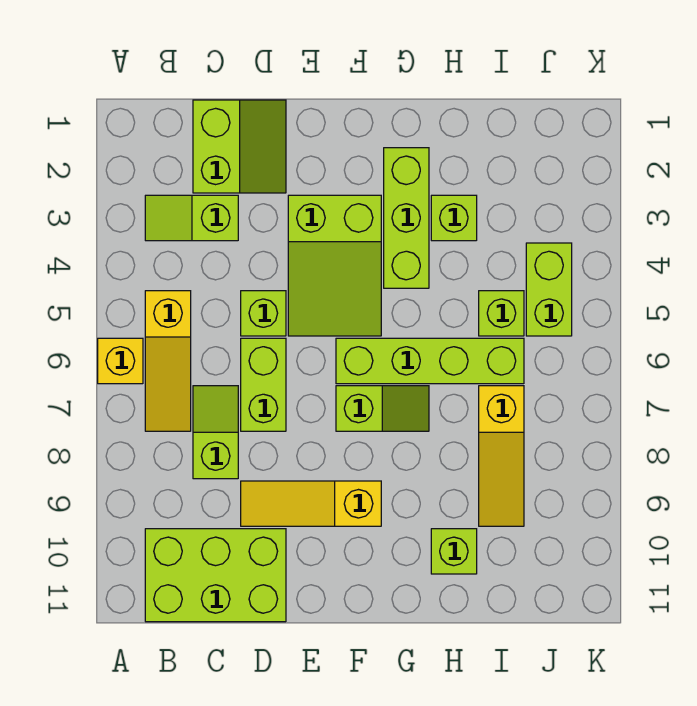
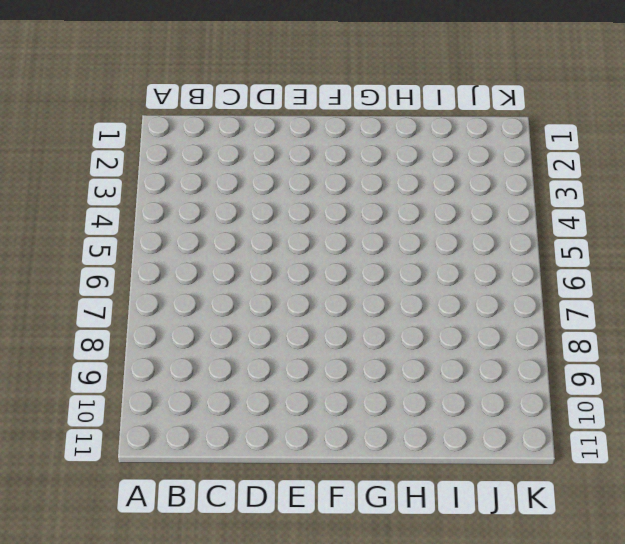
none -> yellow brick A6 level 1
none -> lime slope B3:C3 level 1 top C
none -> yellow slope B5:B7 level 1 top 5

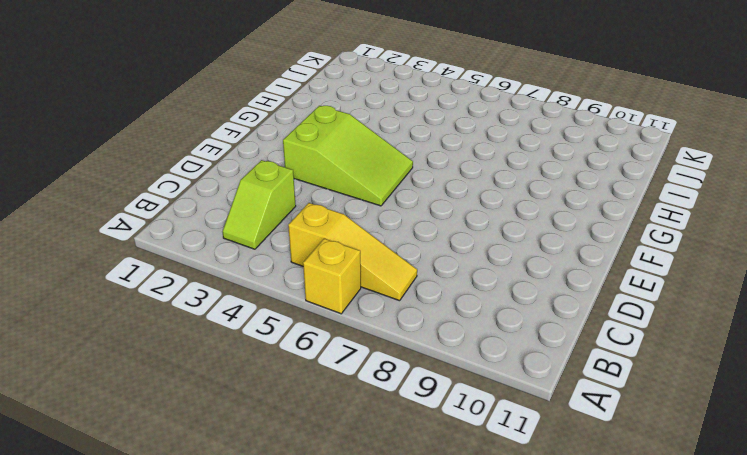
none -> lime brick B10:D11 level 1
none -> lime slope C1:D2 level 1 top C
none -> lime slope C7:C8 level 1 top 8

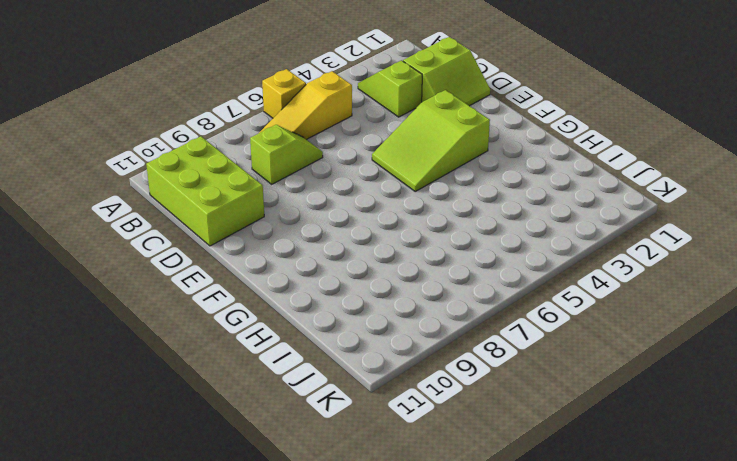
none -> lime brick D5 level 1
none -> lime brick D6:D7 level 1
none -> yellow slope D9:F9 level 1 top F

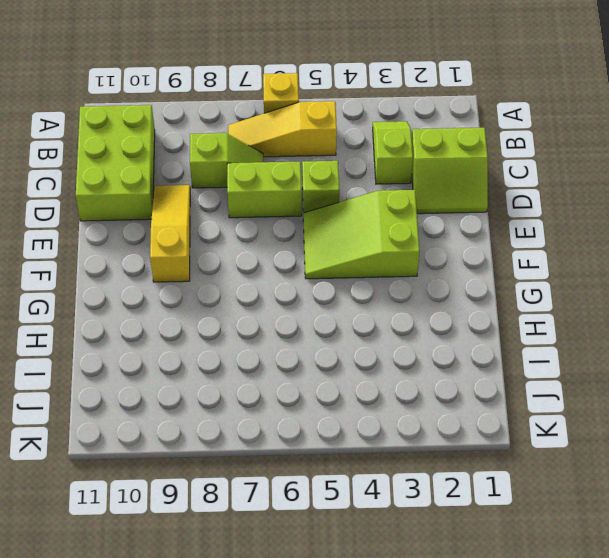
none -> lime brick F6:I6 level 1
none -> lime slope F7:G7 level 1 top F
none -> lime brick G2:G4 level 1

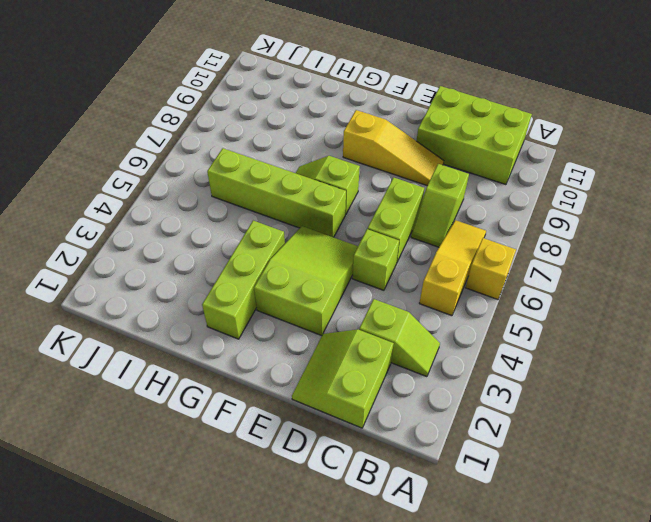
none -> lime brick H3 level 1
none -> lime brick H10 level 1
none -> lime brick I5 level 1

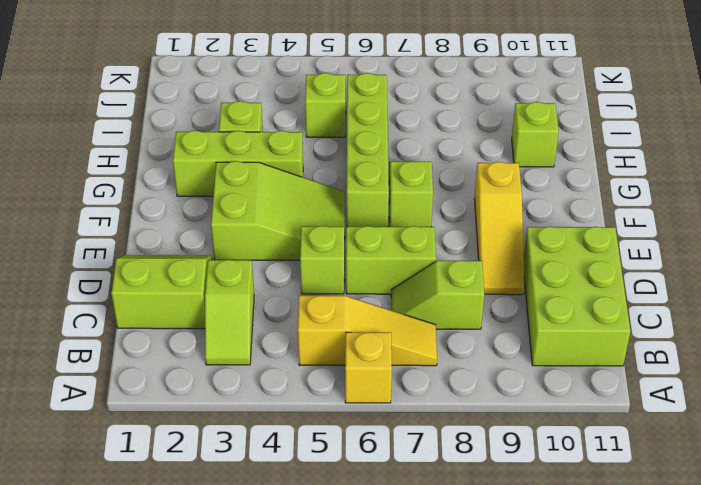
none -> yellow slope I7:I9 level 1 top 7
none -> lime brick J4:J5 level 1

